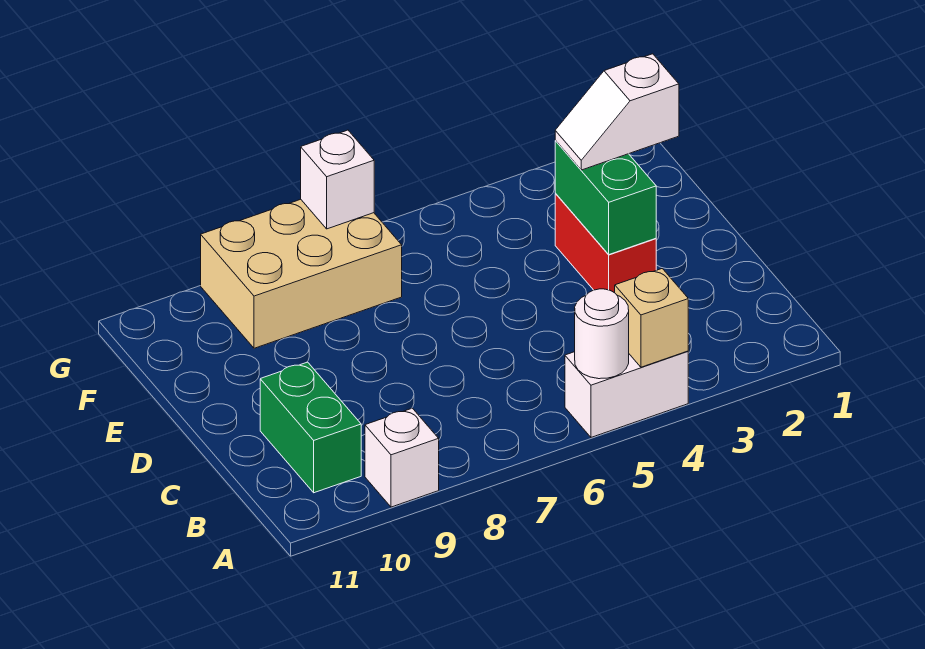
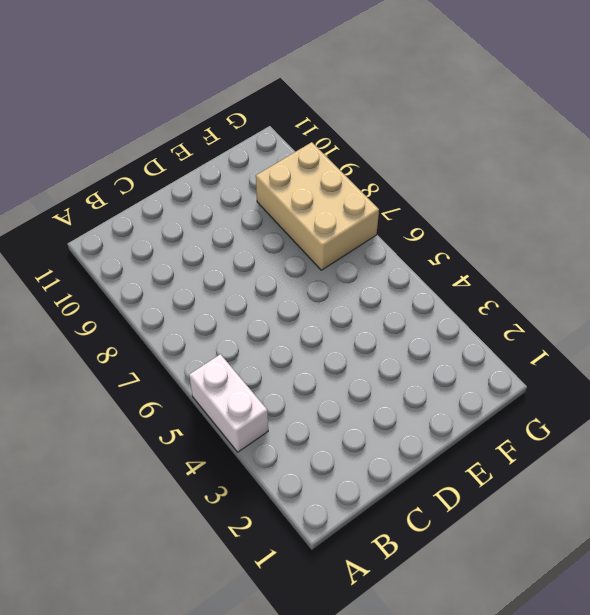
none -> white brick A9 level 1
none -> green brick B10:C10 level 1

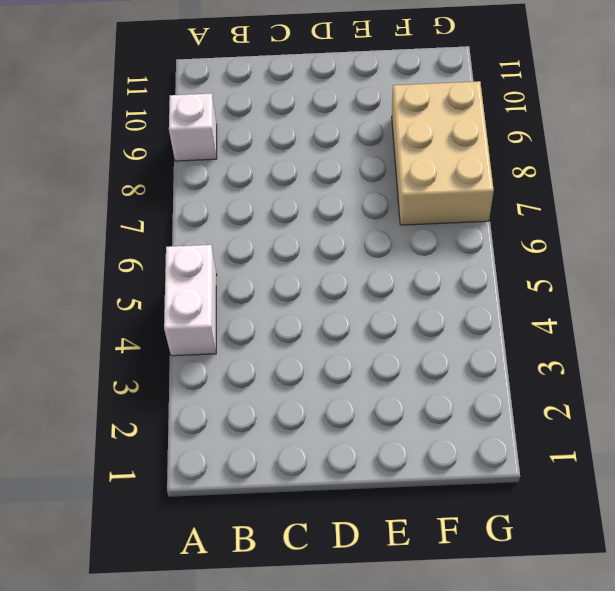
none -> green brick B10:C10 level 1
none -> red brick D3:E3 level 1

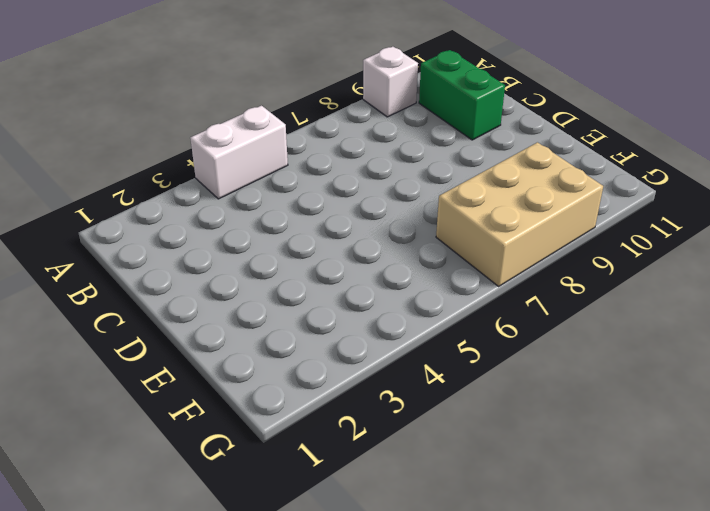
none -> red brick D3:E3 level 1
none -> tan brick A4 level 2

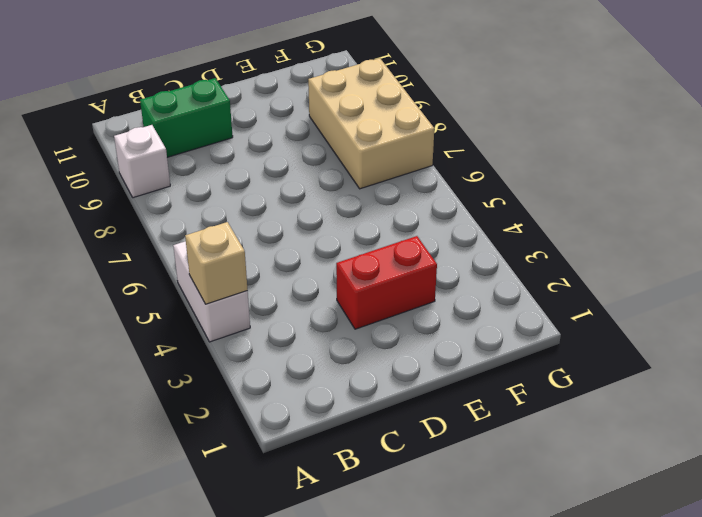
none -> white round brick A5 level 2
none -> green brick D3:E3 level 2

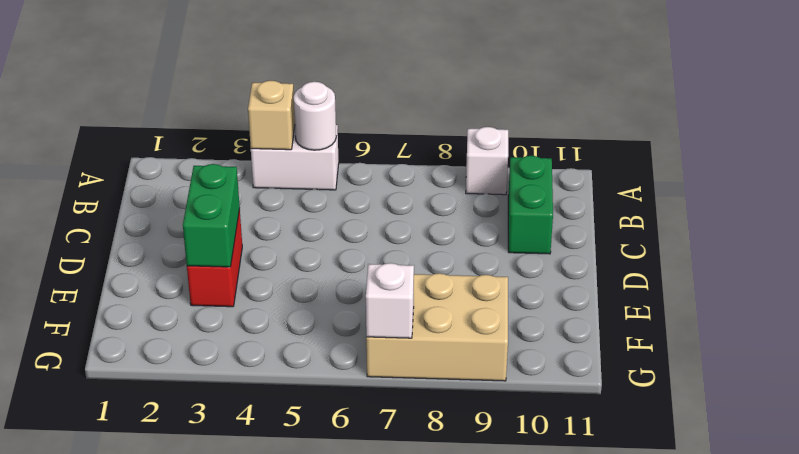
none -> white slope E2:E3 level 3 top 2

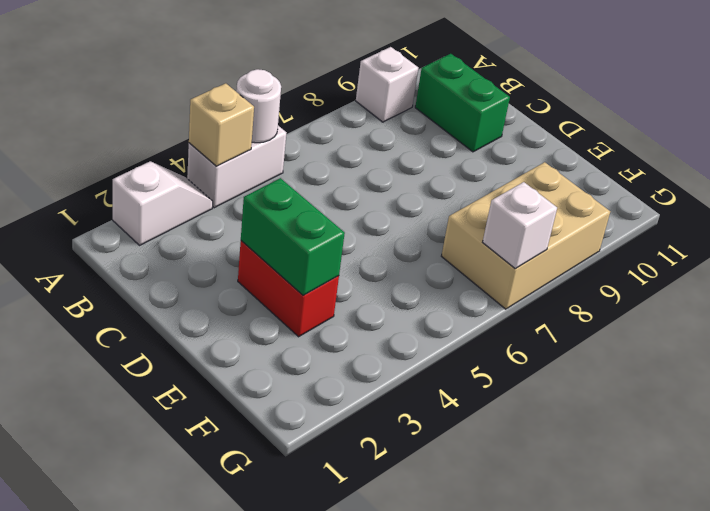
white slope A2:A3 level 1 top 2 -> white slope E2:E3 level 3 top 2

